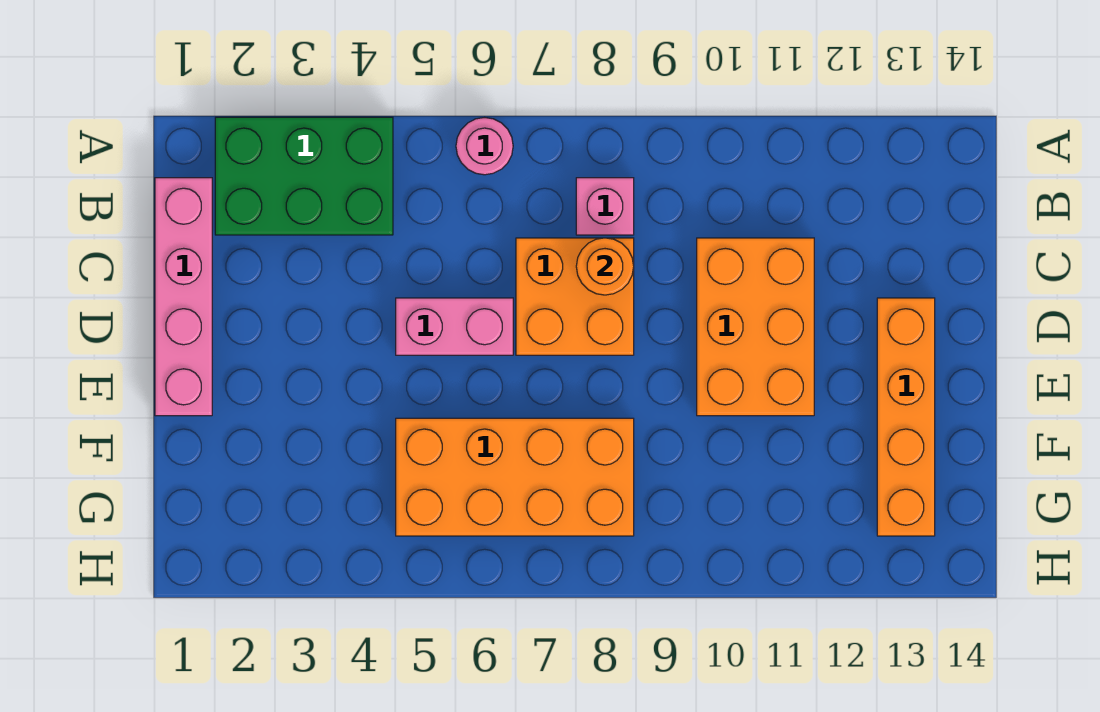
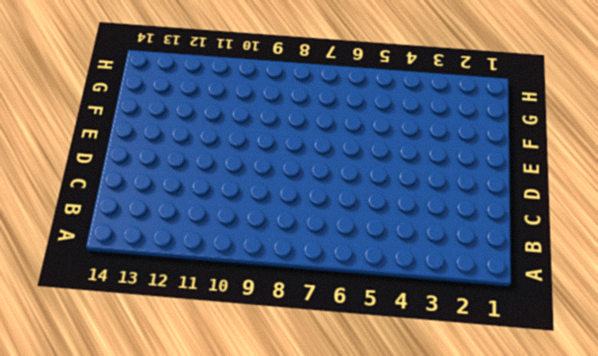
none -> green brick A2:B4 level 1
none -> pink round brick A6 level 1

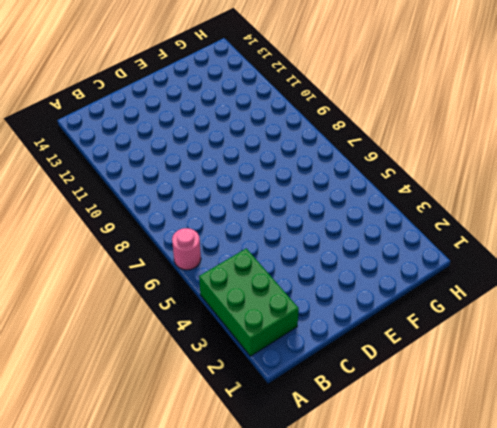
none -> pink brick B1:E1 level 1
none -> pink brick B8 level 1

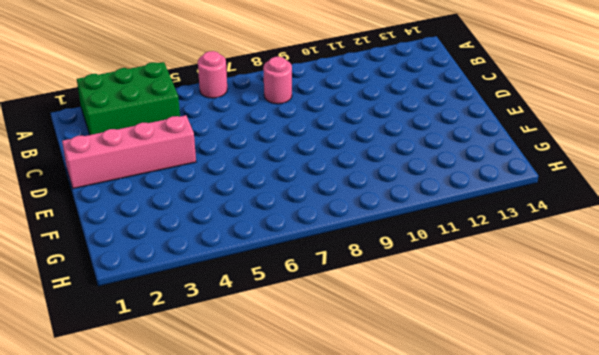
pink round brick B8 level 1 -> pink brick B8 level 1
pink brick D1:D4 level 1 -> pink brick B1:E1 level 1
none -> orange brick C7:D8 level 1
none -> orange brick C10:E11 level 1

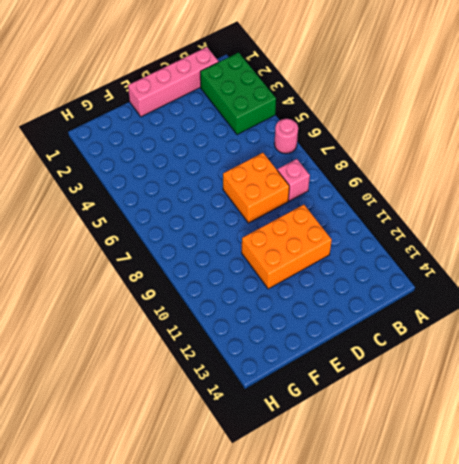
none -> pink brick D5:D6 level 1
none -> orange brick D13:G13 level 1

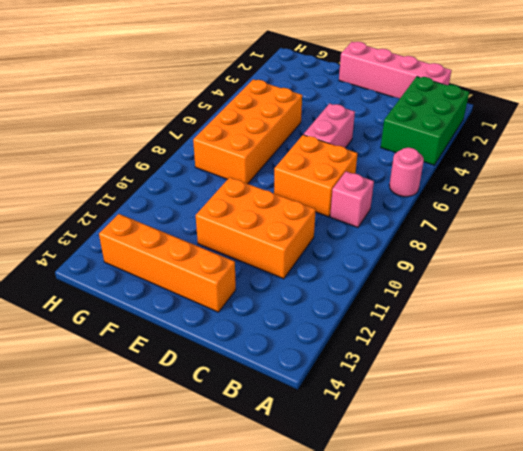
none -> orange round brick C8 level 2

